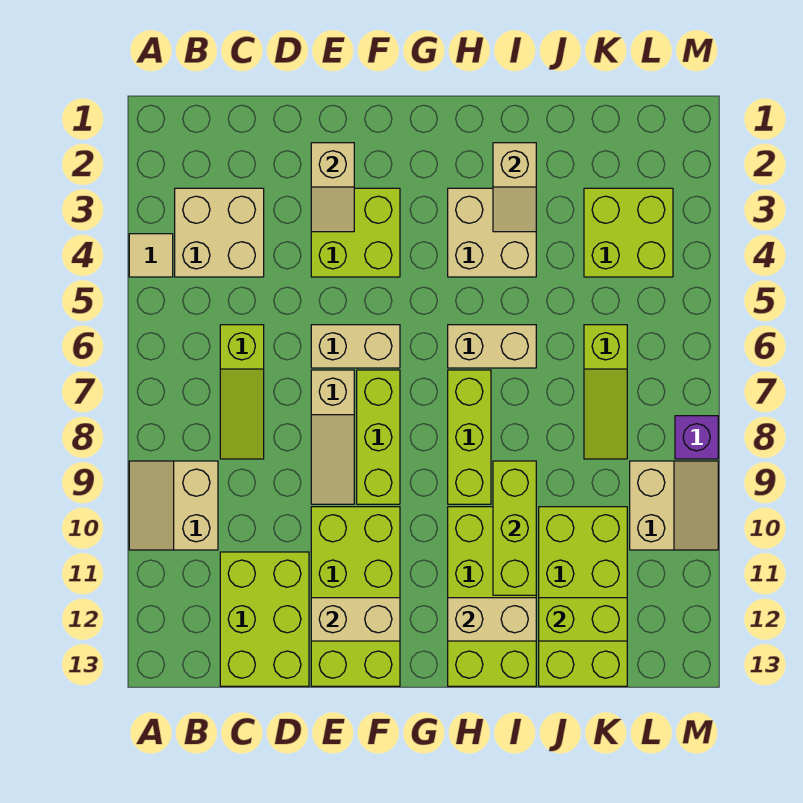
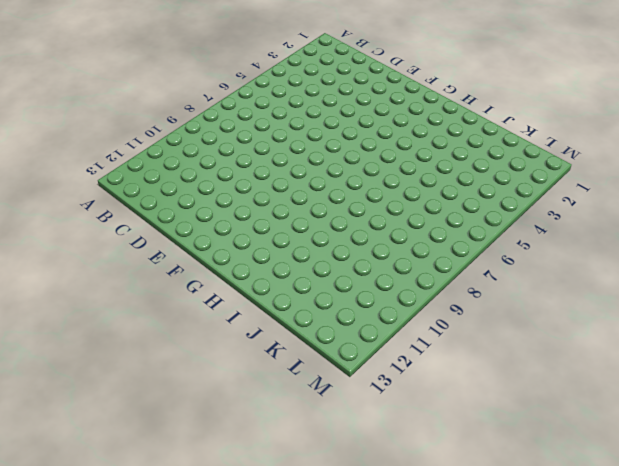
none -> tan tile A4 level 1
none -> tan slope A9:B10 level 1 top B
none -> tan brick B3:C4 level 1

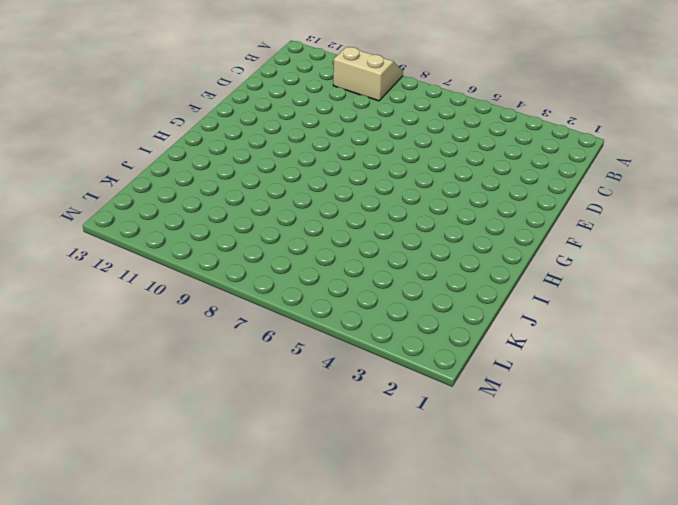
none -> tan tile A4 level 1
none -> tan brick B3:C4 level 1
none -> lime slope C6:C8 level 1 top 6

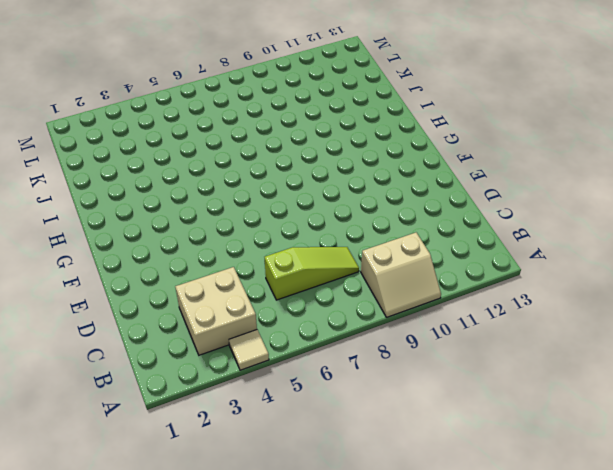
none -> lime brick C11:D13 level 1
none -> lime brick E3:F4 level 1
none -> tan brick E6:F6 level 1

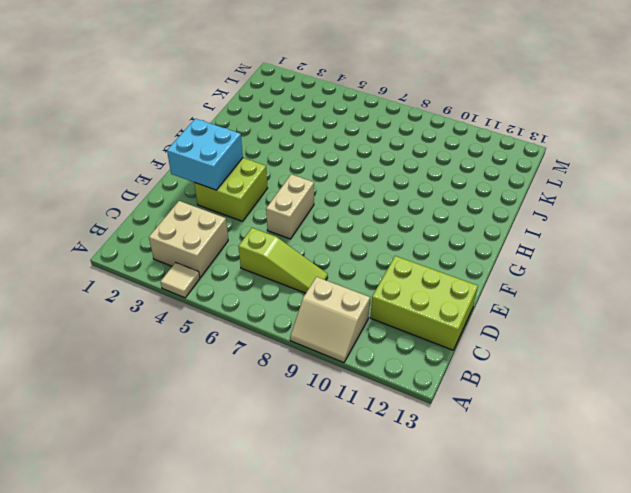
cyan brick E2:F3 level 2 -> tan slope E2:E3 level 2 top 2
none -> tan slope E7:E9 level 1 top 7
none -> lime brick E10:F13 level 1
none -> lime brick F7:F9 level 1

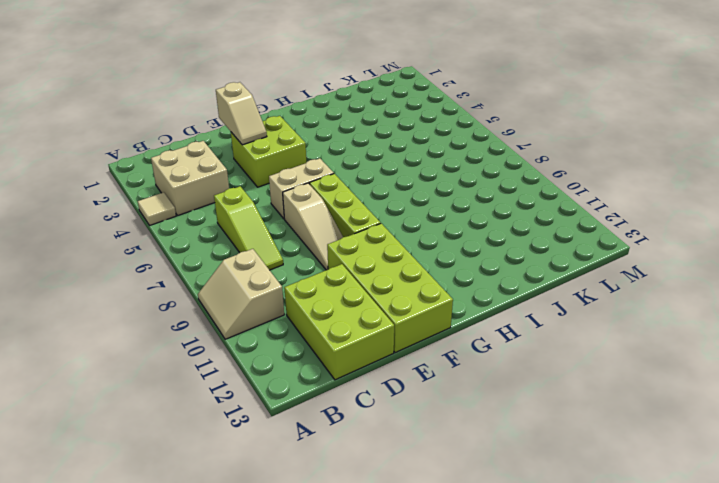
none -> tan brick H3:I4 level 1
none -> tan brick H6:I6 level 1
none -> lime brick H7:H9 level 1

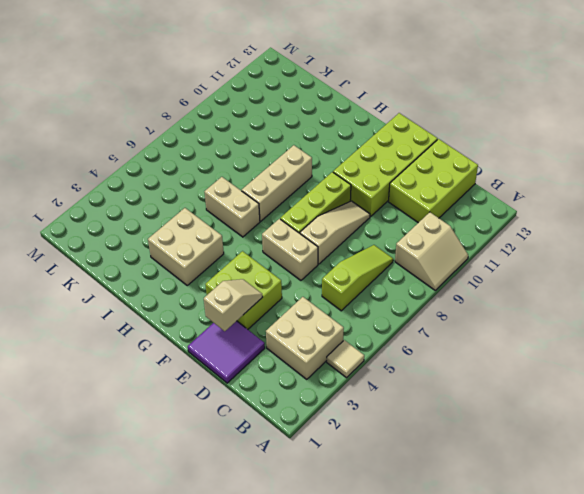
purple tile D1:E2 level 1 -> none
tan brick H7:H9 level 1 -> lime brick H7:H9 level 1
none -> lime brick H10:I13 level 1
none -> lime brick J10:K13 level 1
none -> lime brick K3:L4 level 1

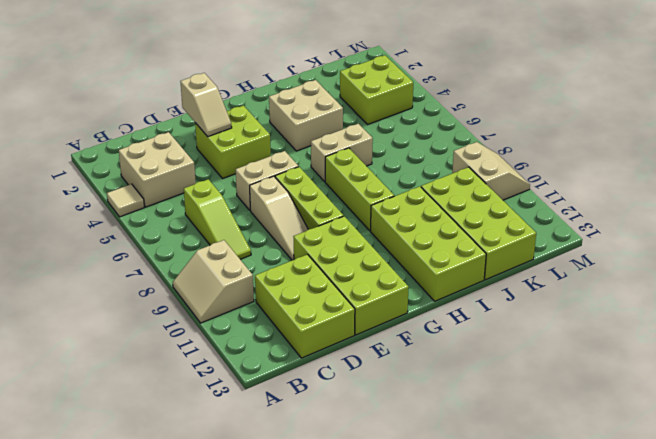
none -> lime slope K6:K8 level 1 top 6
none -> purple brick M8 level 1
none -> tan brick E12:F12 level 2

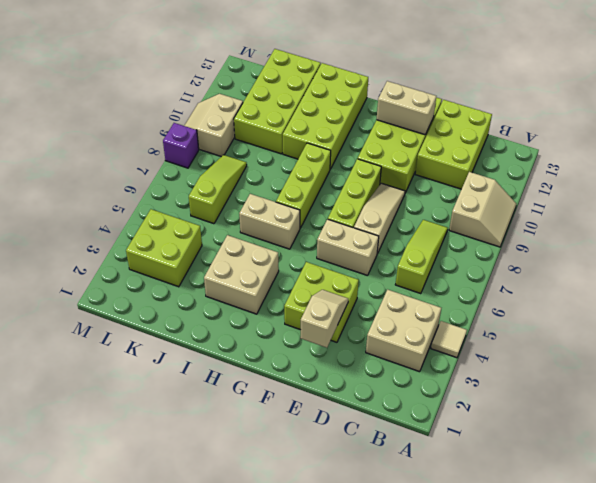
none -> tan brick H12:I12 level 2
none -> tan slope I2:I3 level 2 top 2
none -> lime brick I9:I11 level 2

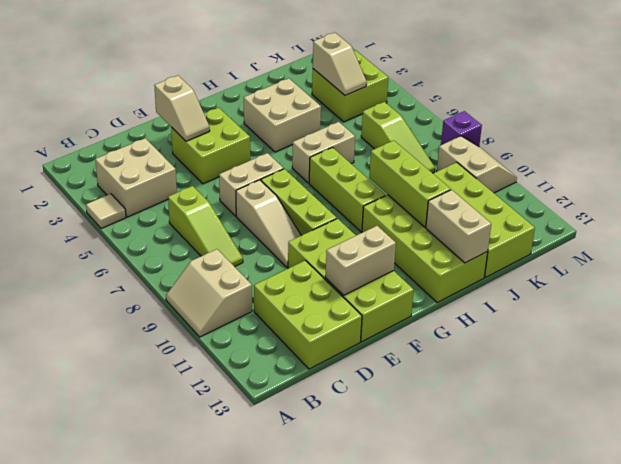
tan brick I12:I13 level 2 -> tan brick H12:I12 level 2
tan slope K3:K4 level 2 top 3 -> tan slope I2:I3 level 2 top 2
none -> lime brick J12:K12 level 2

